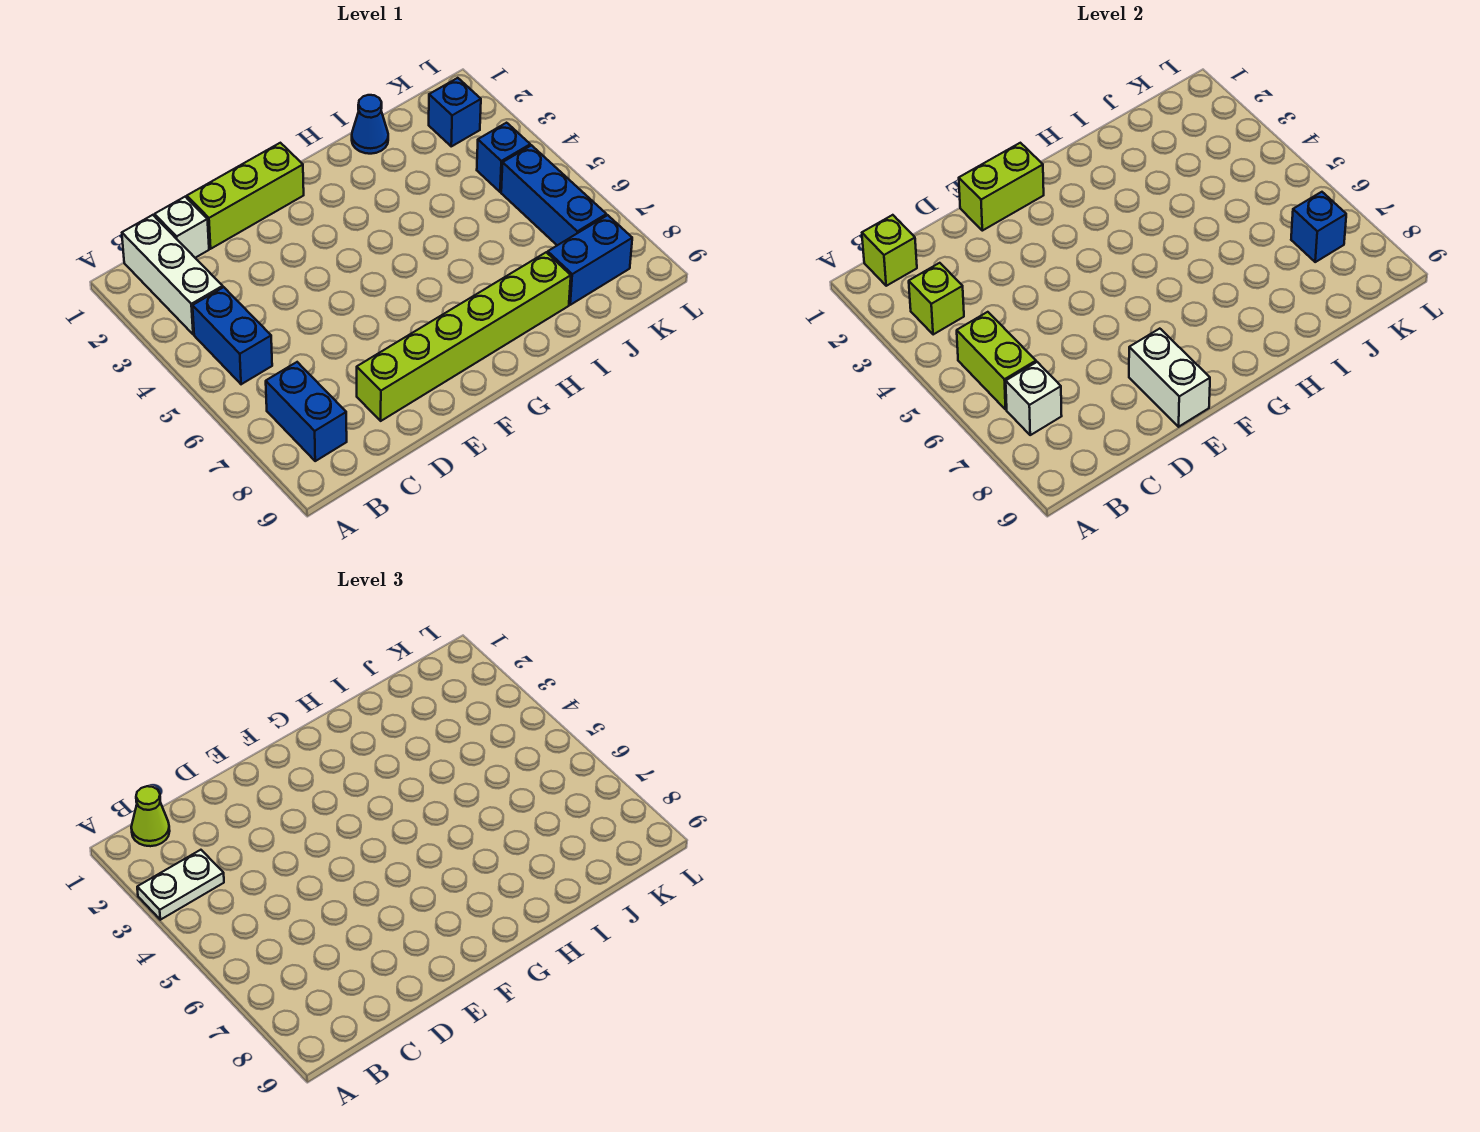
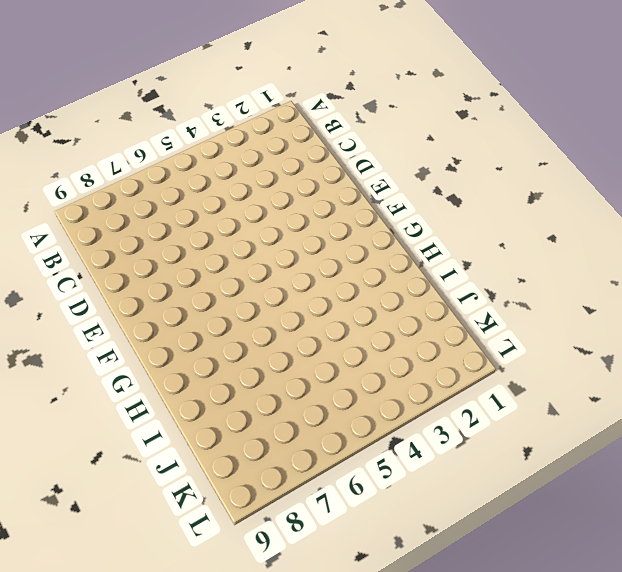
none -> white brick B1:B3 level 1
none -> blue brick B4:B5 level 1
none -> blue brick B7:B8 level 1

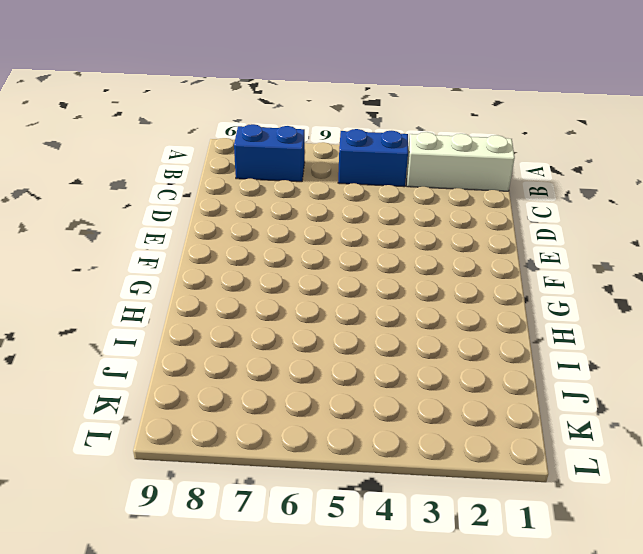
none -> white brick C1 level 1
none -> lime brick D1:F1 level 1
none -> lime brick D8:I8 level 1

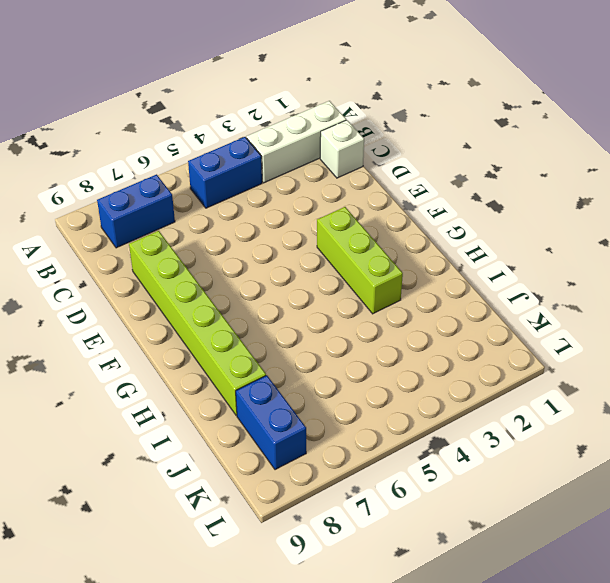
lime brick F3:H3 level 1 -> lime brick D1:F1 level 1
none -> blue cone I1 level 1
none -> blue brick K2 level 1
none -> blue brick K4 level 1

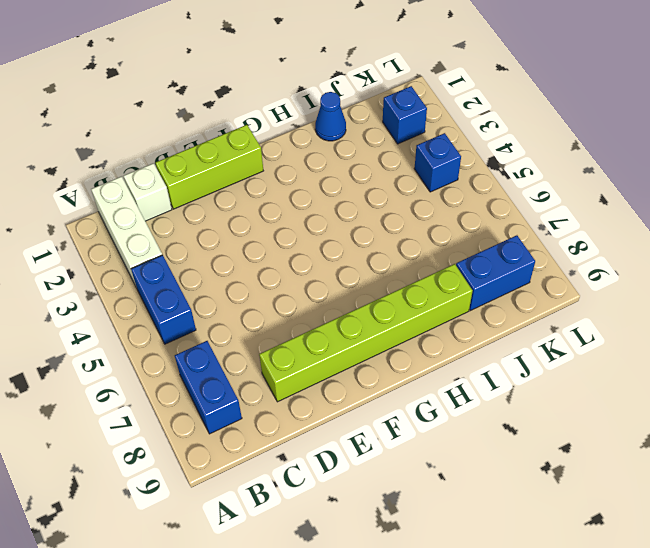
none -> blue brick K5:K7 level 1
none -> lime brick B1 level 2
none -> lime brick B3 level 2

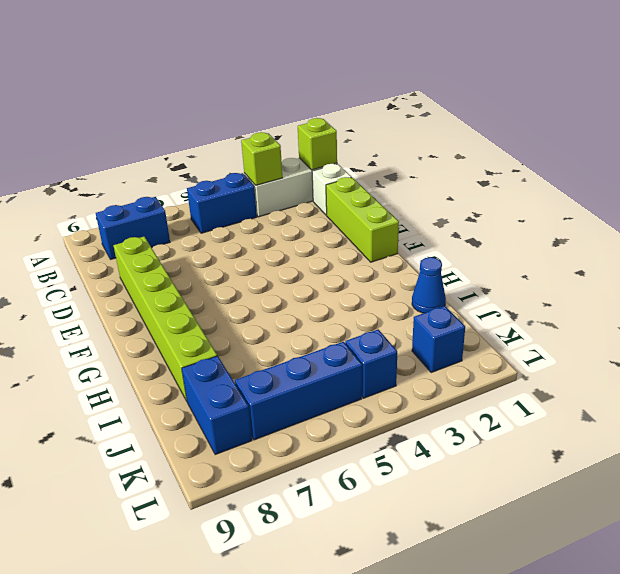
none -> lime brick B5:B6 level 2
none -> white brick B7 level 2
none -> lime brick E1:F1 level 2

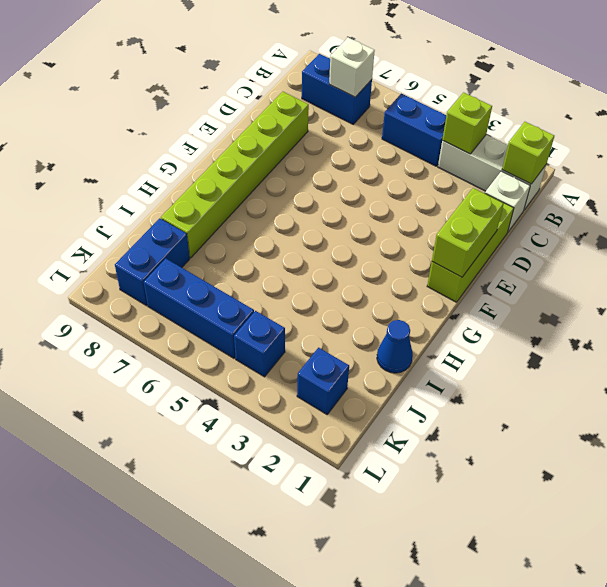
none -> lime brick B5:B6 level 2
none -> white brick E8:E9 level 2
none -> blue brick K7 level 2

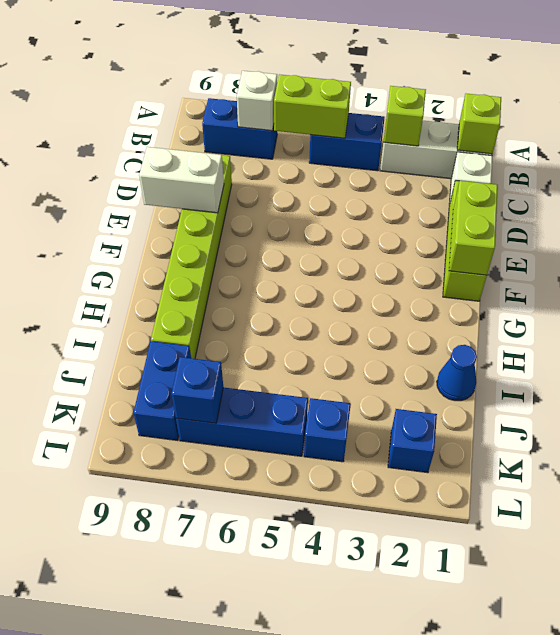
none -> white plate A3:B3 level 3
none -> lime cone B1 level 3

